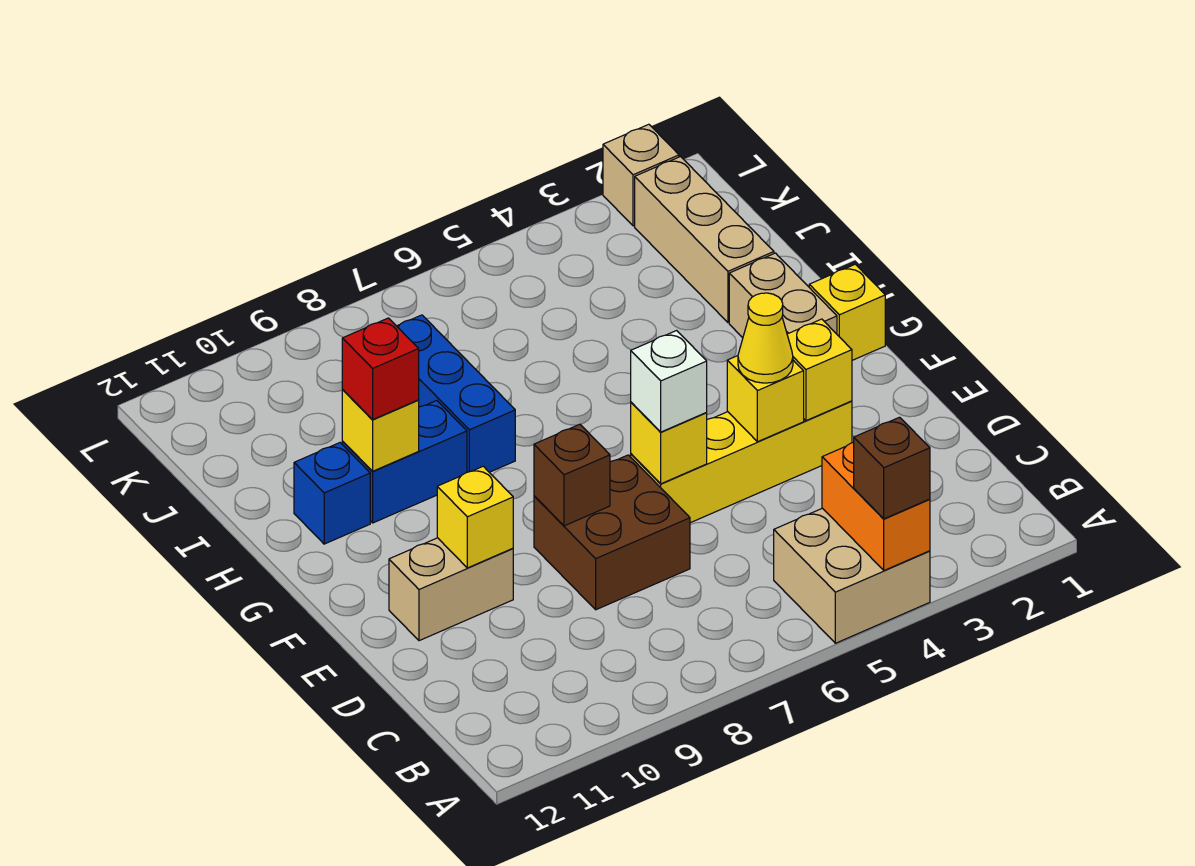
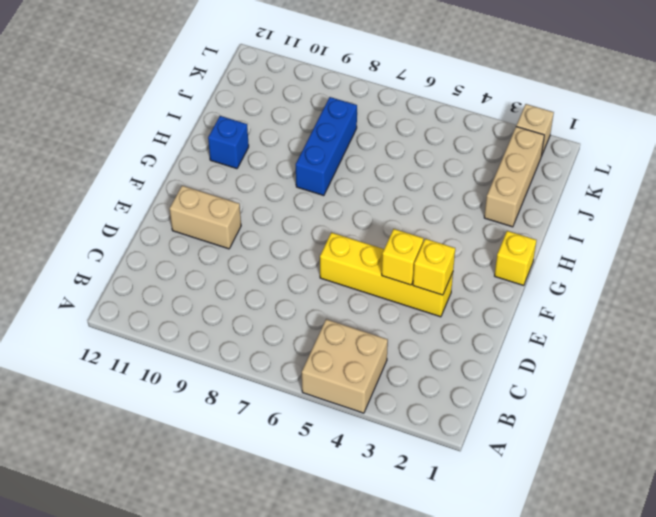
none -> brown brick D7:E8 level 1
none -> tan brick G2:H2 level 1
none -> blue brick H9:H10 level 1

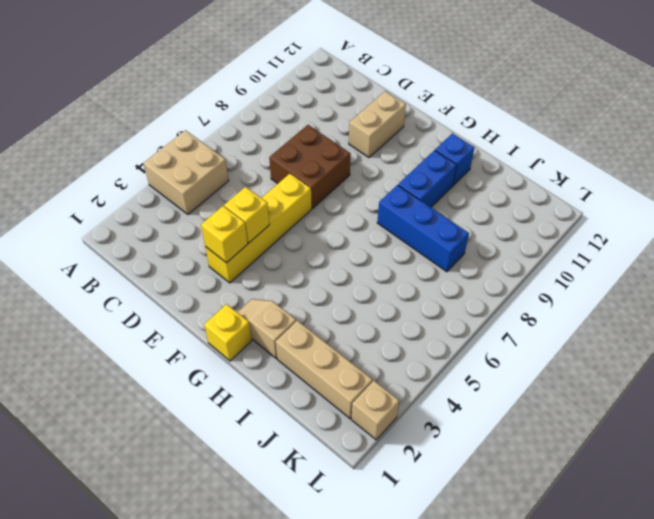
tan slope G2:H2 level 1 top H -> tan brick G2:H2 level 1
none -> orange brick A4:B4 level 2
none -> yellow brick E6 level 2
none -> brown brick E8 level 2

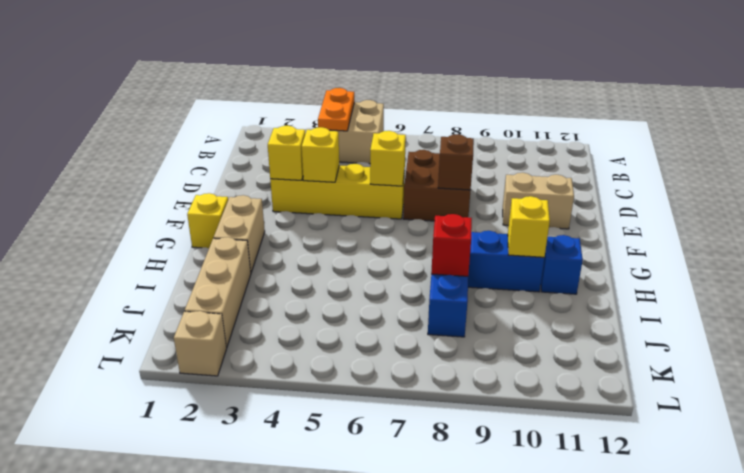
orange plate A4:B4 level 2 -> orange brick A4:B4 level 2
red brick I8 level 2 -> red brick H10 level 3
none -> yellow brick E10 level 2
none -> brown brick A4 level 3
none -> yellow cone E4 level 3

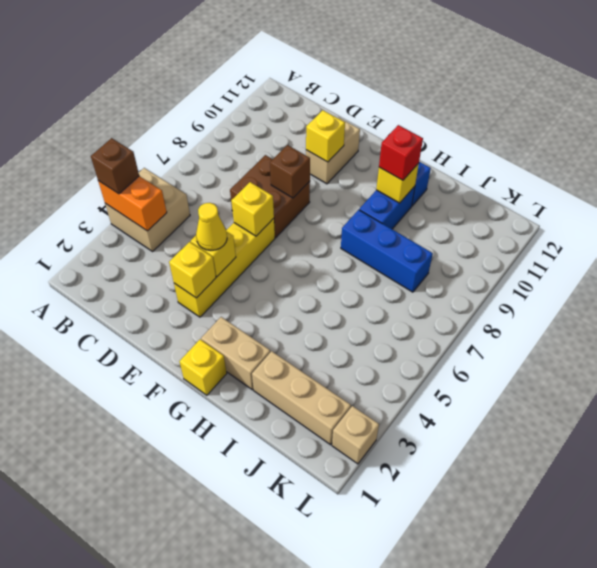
none -> white brick E6 level 3

